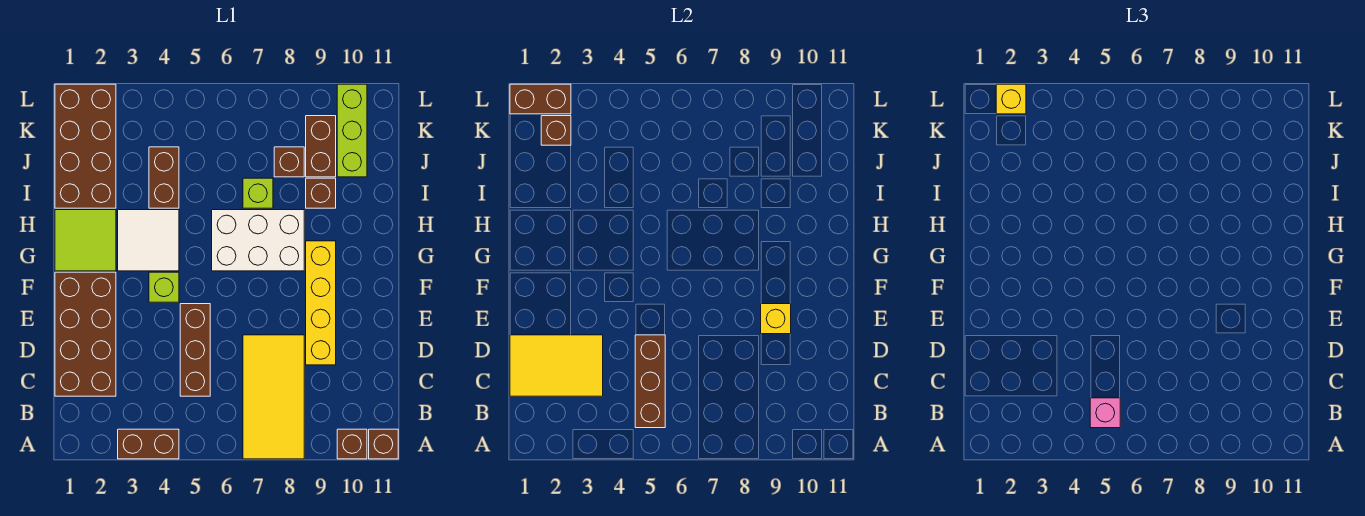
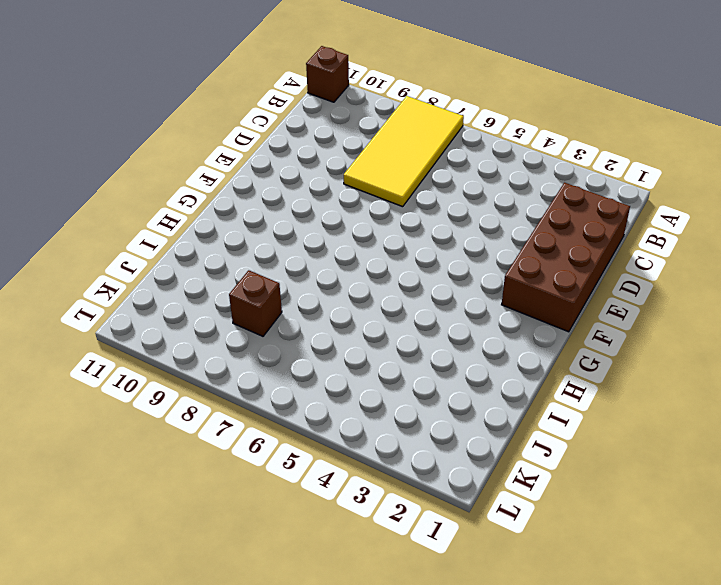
none -> brown brick A3:A4 level 1
none -> brown brick A10 level 1
none -> brown brick C5:E5 level 1

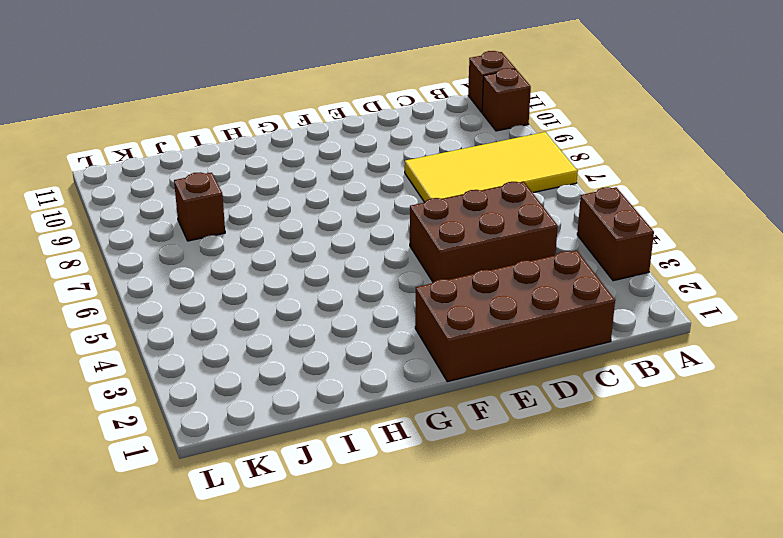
brown brick C4:E5 level 1 -> brown brick C5:E5 level 1
none -> yellow brick D9:G9 level 1
none -> lime brick F4 level 1
none -> lime tile G1:H2 level 1

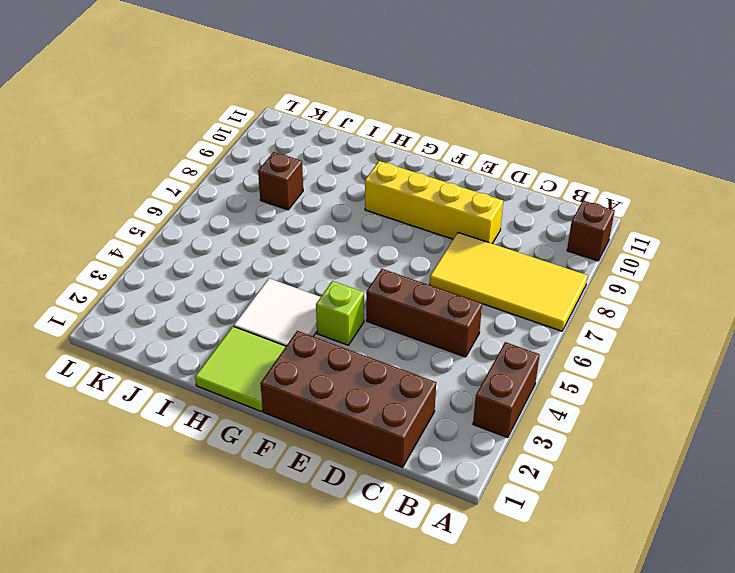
none -> brown brick A11 level 1
none -> white brick G6:H8 level 1
none -> brown brick I1:L2 level 1

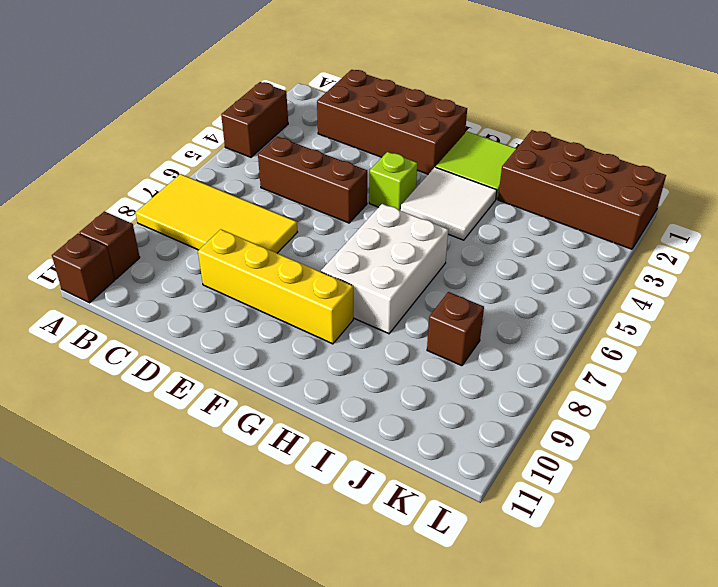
none -> brown brick I4:J4 level 1
none -> lime brick I7 level 1
none -> brown brick I9 level 1

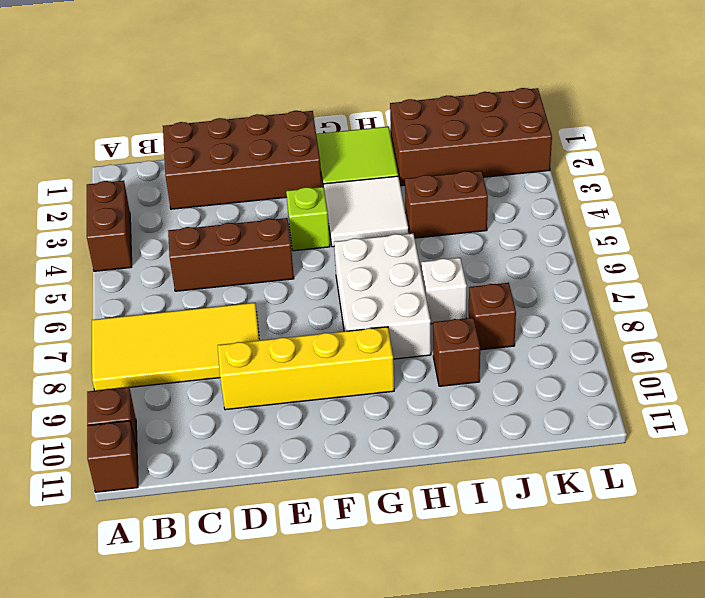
white brick I7 level 1 -> lime brick I7 level 1
none -> brown brick J9:K9 level 1
none -> lime brick J10:L10 level 1
none -> brown brick B5:D5 level 2

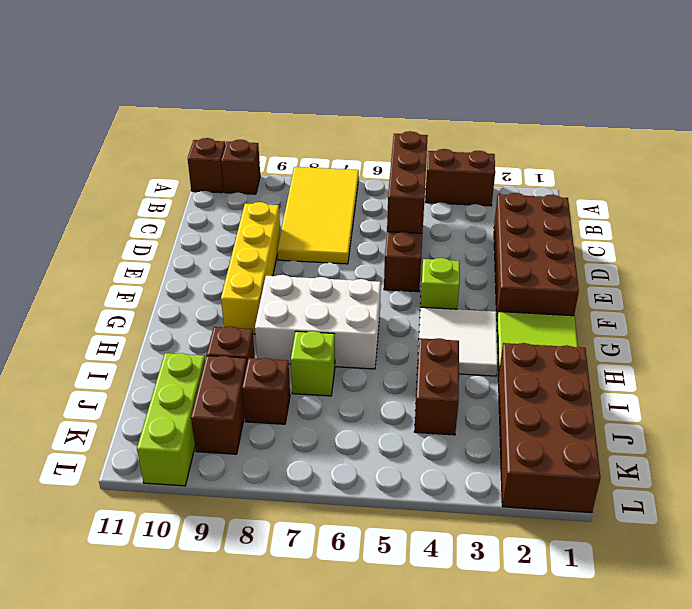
none -> yellow tile C1:D3 level 2
none -> yellow brick E9 level 2
none -> brown brick K2 level 2

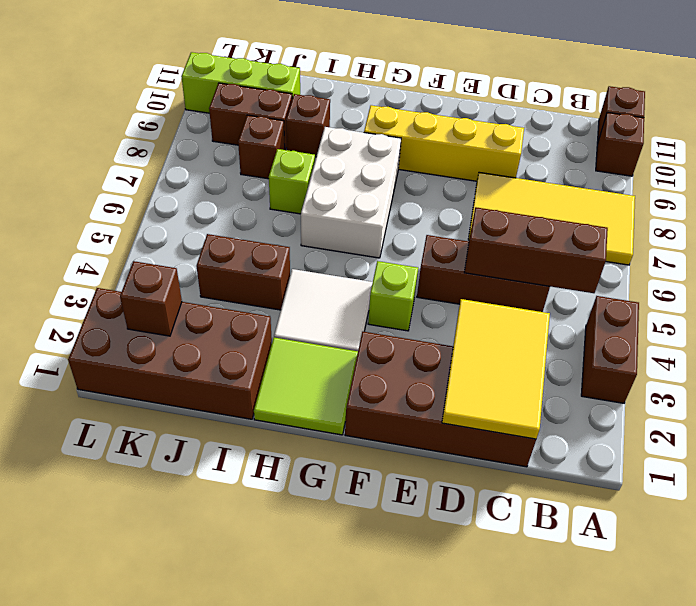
none -> yellow brick E9 level 2
none -> brown brick L1:L2 level 2
none -> pink brick B5 level 3

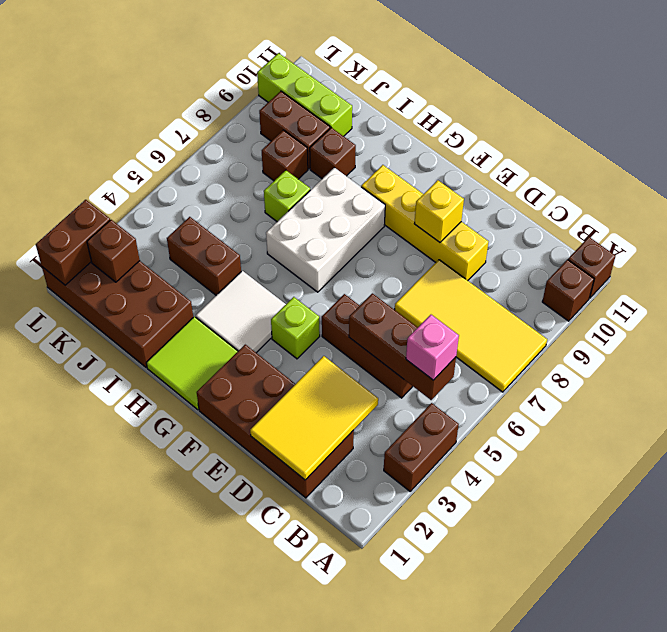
none -> yellow brick L2 level 3

